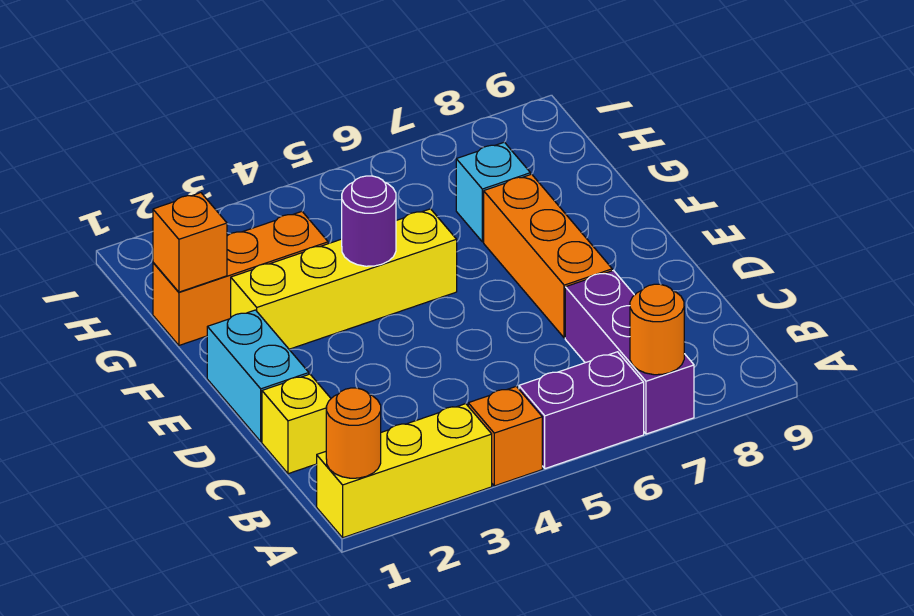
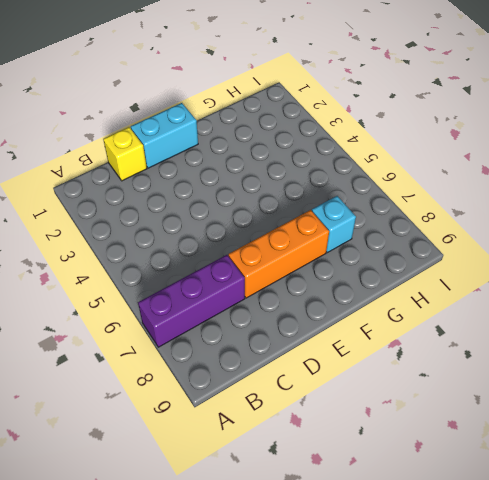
none -> yellow brick A1:A3 level 1
none -> orange brick A4 level 1
none -> purple brick A5:A6 level 1

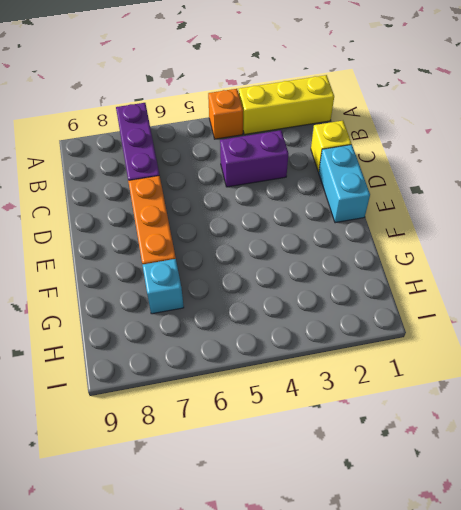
purple brick C3:C4 level 1 -> purple brick A5:A6 level 1
none -> yellow brick F2:F5 level 1
none -> orange brick G1:G3 level 1
none -> orange round brick A1 level 2

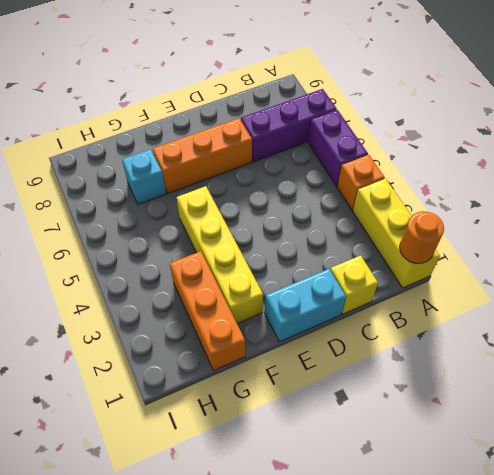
none -> orange round brick A7 level 2
none -> purple round brick F4 level 2
none -> orange brick G1 level 2

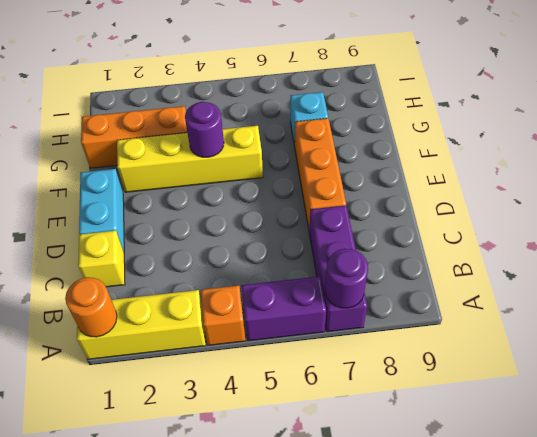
purple round brick A7 level 2 -> orange round brick A7 level 2
none -> orange brick G1 level 2

